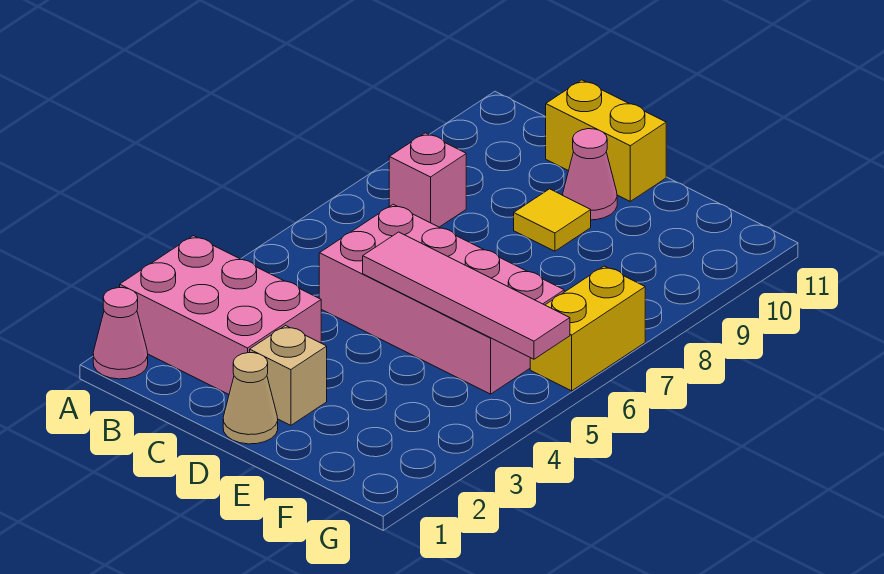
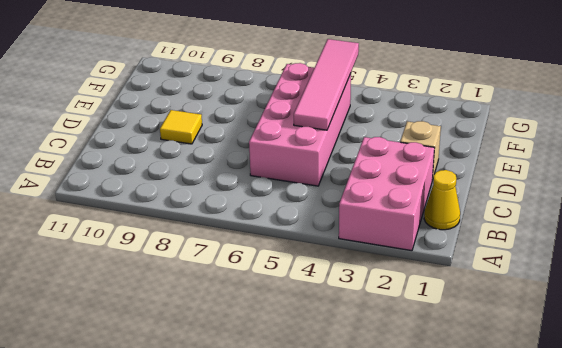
yellow cone B1 level 1 -> none
none -> pink cone A1 level 1
none -> pink brick B8 level 1

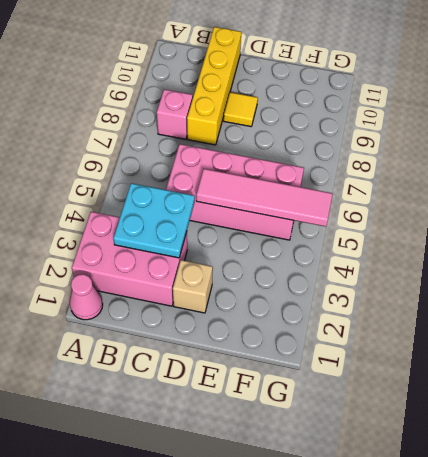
cyan plate B3:C4 level 2 -> none
yellow brick C8:C11 level 1 -> yellow brick C11:D11 level 1
none -> tan cone D1 level 1
none -> pink cone D10 level 1

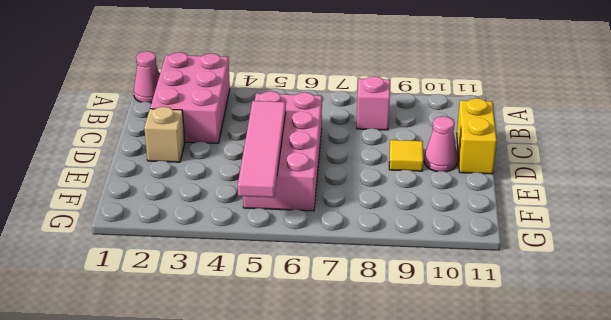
none -> tan cone D1 level 1
none -> yellow brick G6:G7 level 1

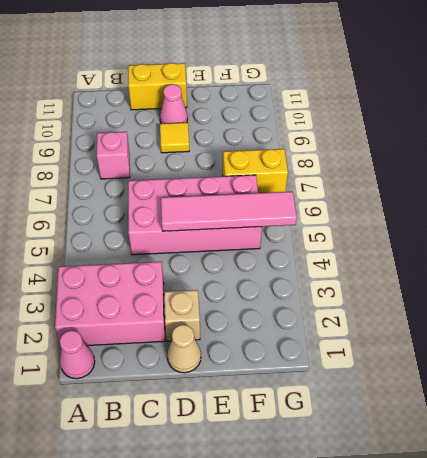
yellow brick F7:G7 level 1 -> yellow brick G6:G7 level 1

